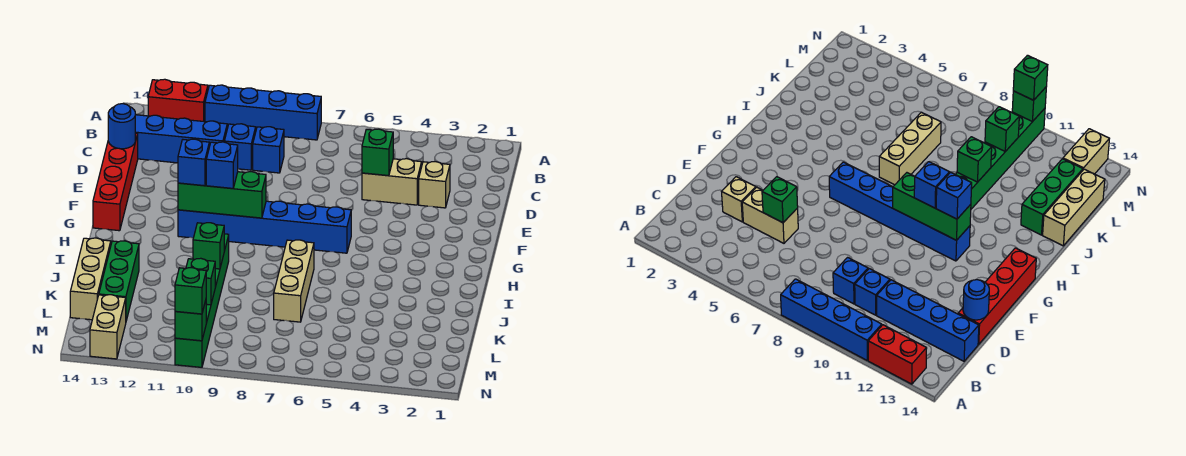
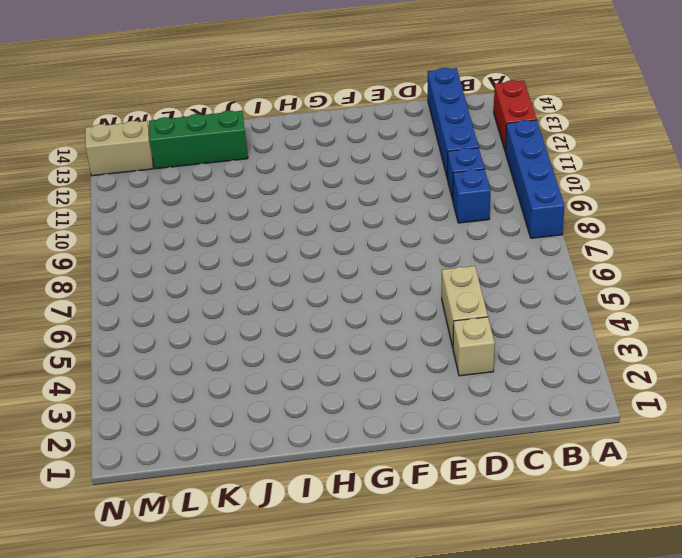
none -> red brick D14:G14 level 1
none -> blue brick G6:G11 level 1
none -> tan brick I7:K7 level 1

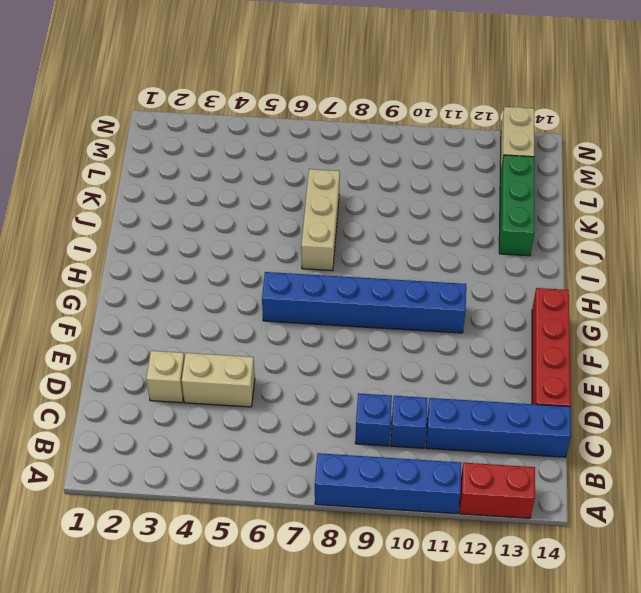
none -> green brick I10:N10 level 1
none -> tan brick J14:L14 level 1
none -> green brick D5 level 2

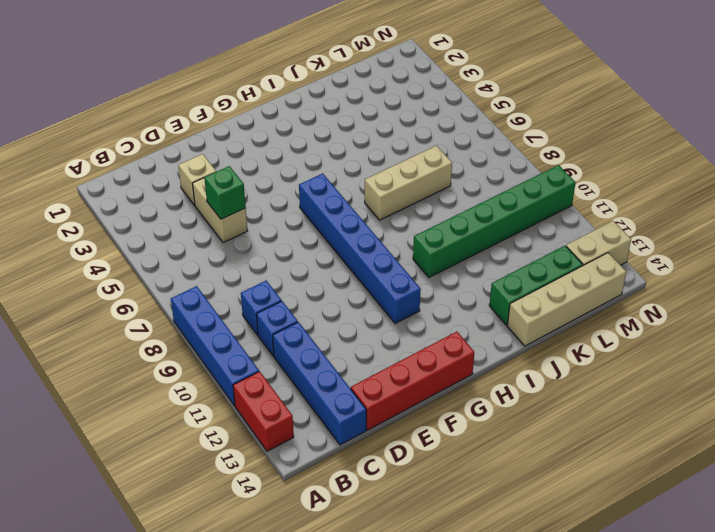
tan brick J14:M14 level 1 -> tan brick J14:L14 level 1
none -> blue round brick D14 level 2
none -> green brick G9:G11 level 2
none -> green brick J10 level 2

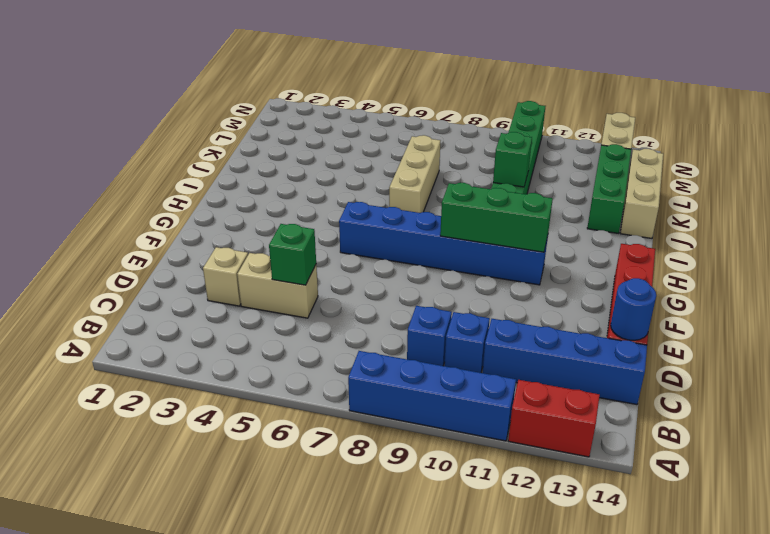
none -> green brick L10 level 2
none -> green brick N10 level 2
none -> blue brick G10 level 3

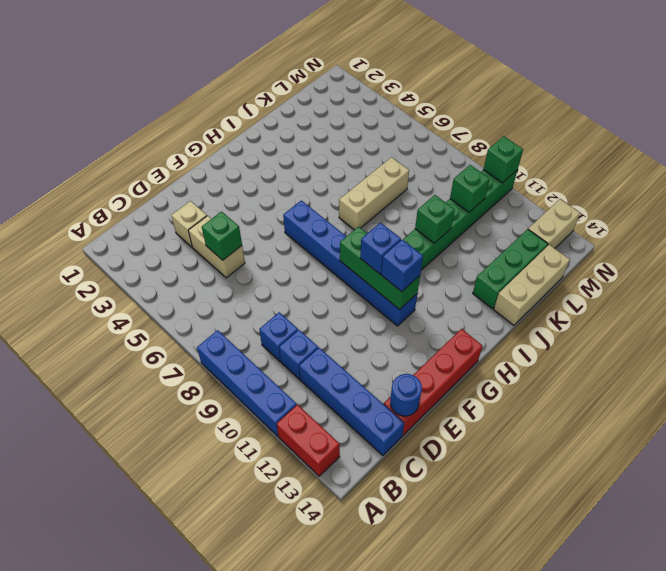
none -> green brick N10 level 3

